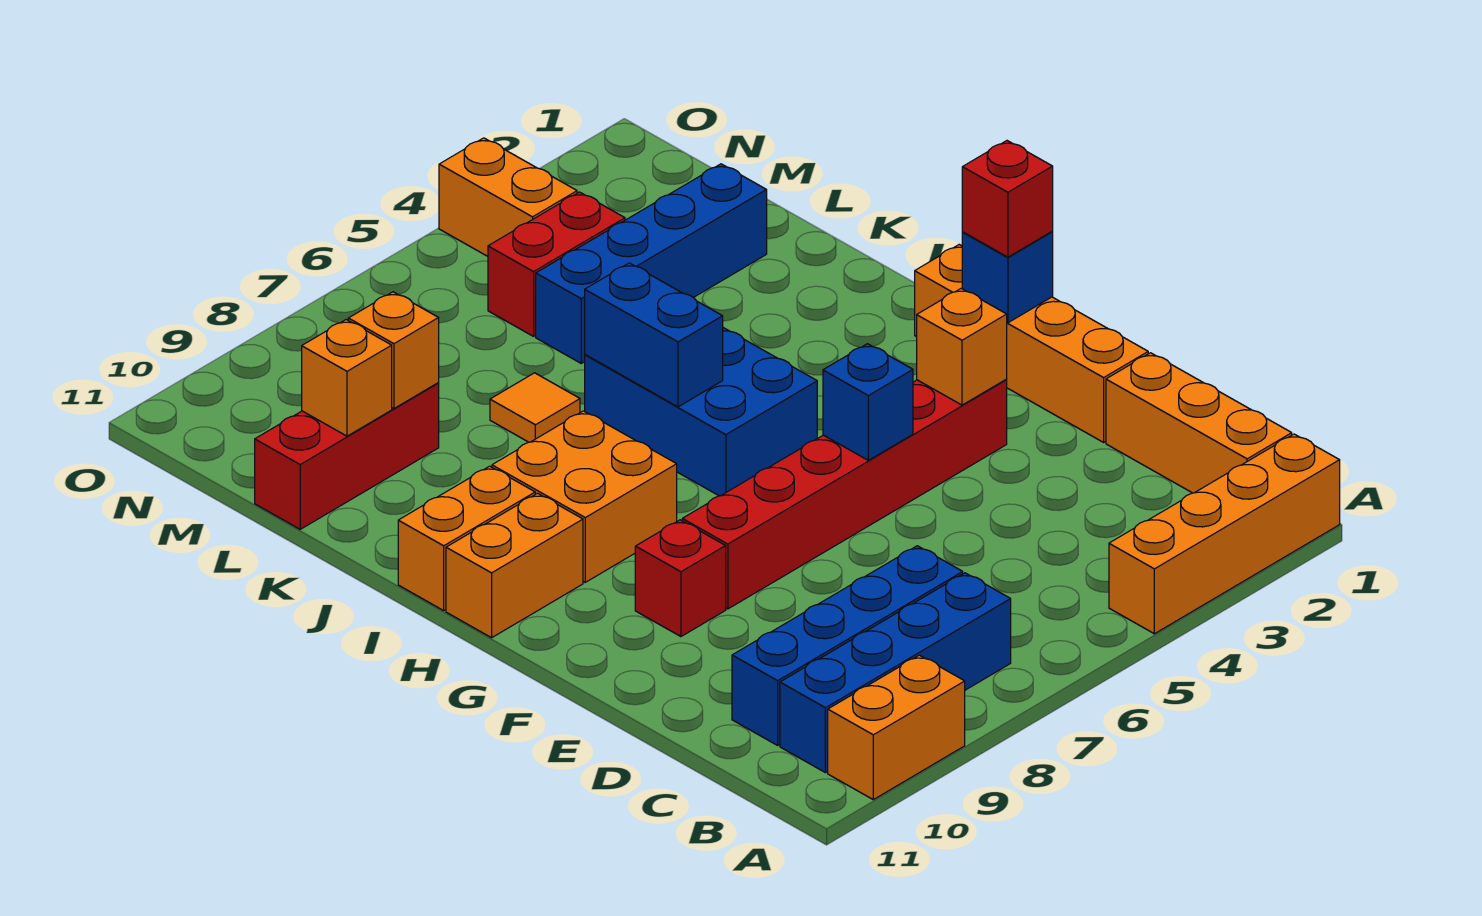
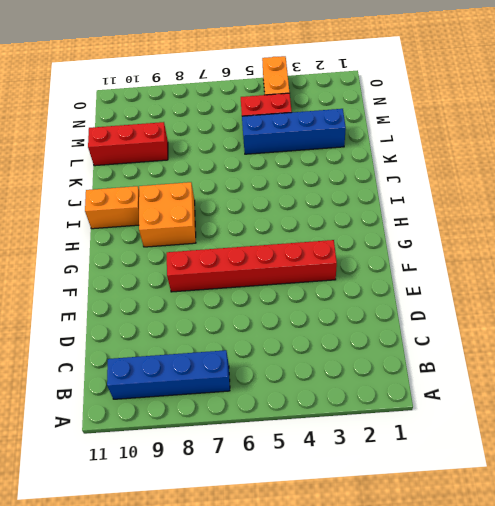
none -> orange brick A1:A4 level 1
none -> orange brick A9:A10 level 1
none -> orange brick B1:D1 level 1

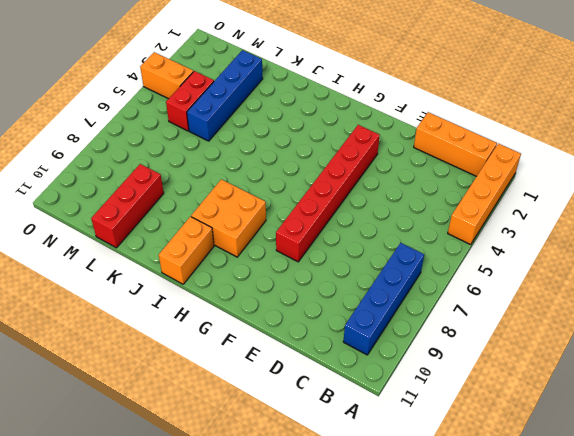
none -> orange brick A9:A10 level 1
none -> blue brick C7:C10 level 1
none -> orange brick E1:H1 level 1

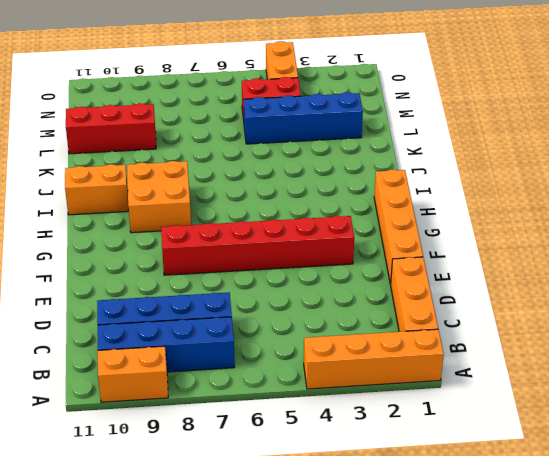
none -> red brick F9 level 1
none -> blue brick H5:J6 level 1
none -> orange brick H10:H11 level 1

